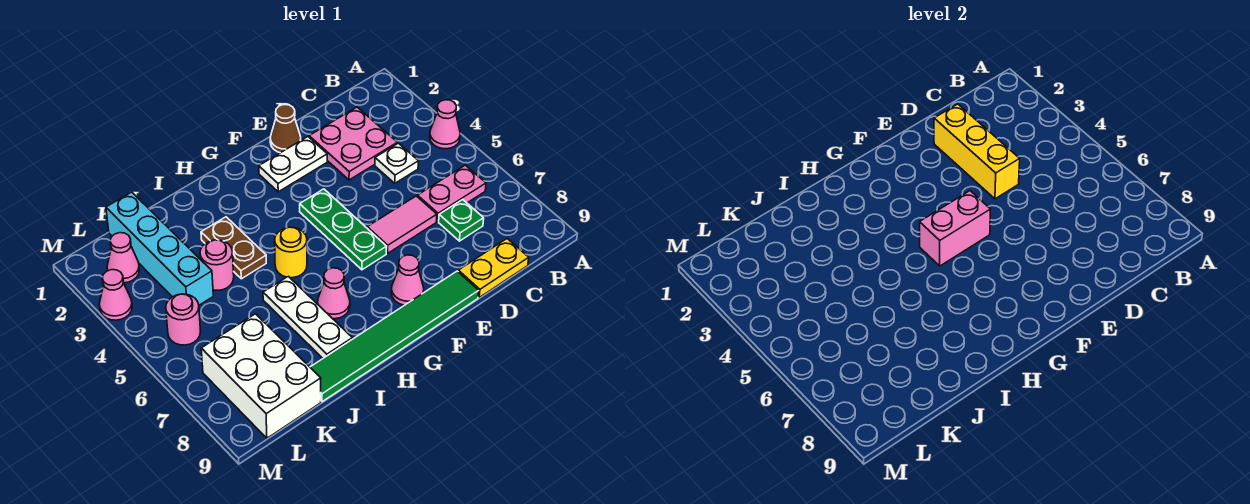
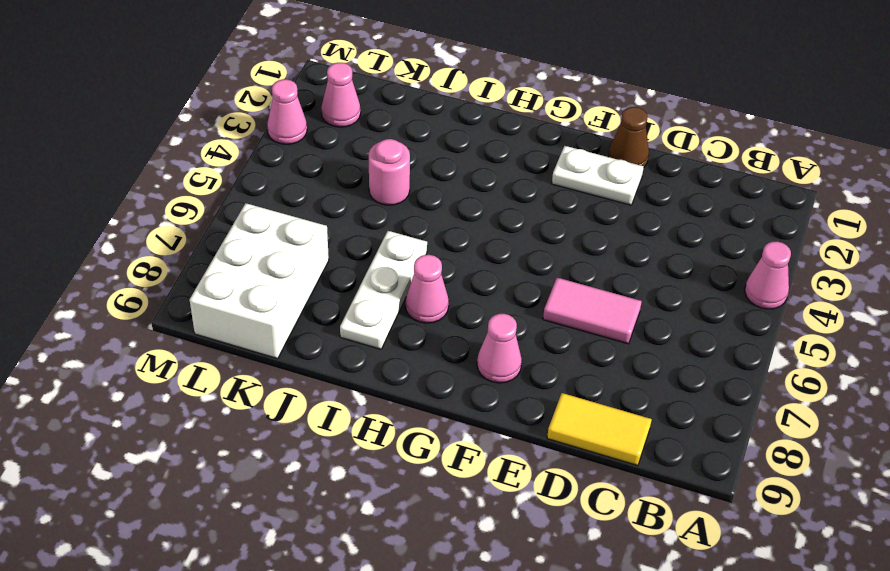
yellow tile C9:D9 level 1 -> yellow plate C9:D9 level 1
none -> pink plate B6:C6 level 1
none -> pink plate C2:D3 level 1
none -> white plate C4 level 1

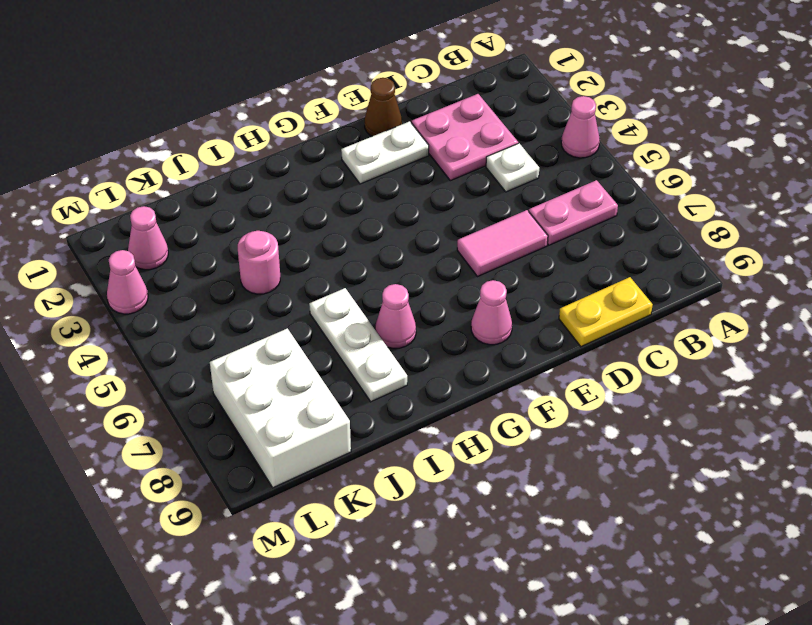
none -> green plate C7 level 1
none -> green tile E9:J9 level 1
none -> green plate F4:F6 level 1

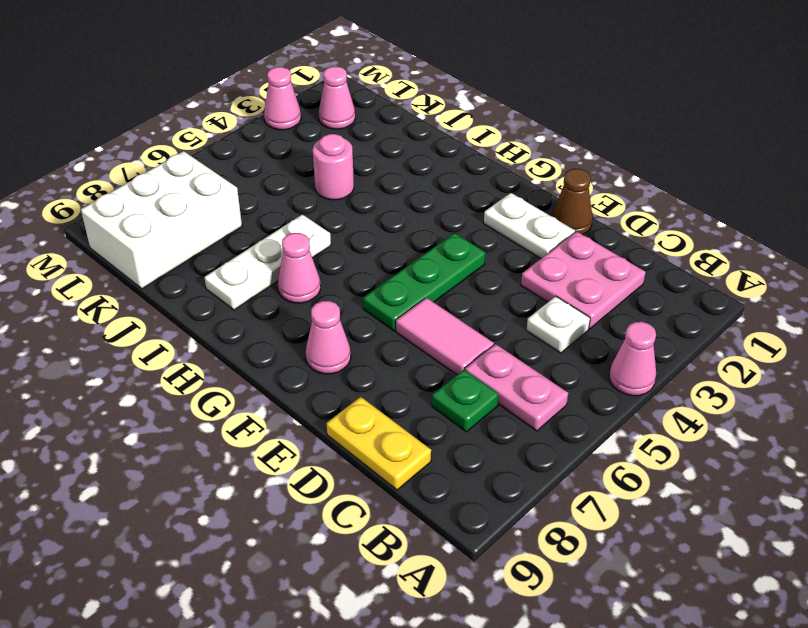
none -> green tile E9:J9 level 1
none -> yellow round brick H5 level 1
none -> brown plate I3:I4 level 1

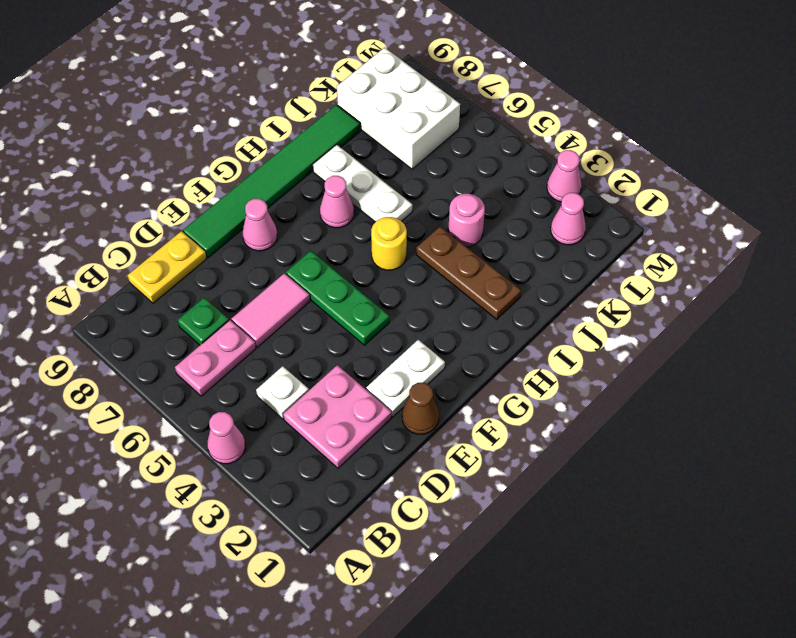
brown plate I2:I4 level 1 -> brown plate I3:I4 level 1
none -> cyan brick K1:K4 level 1
none -> pink round brick L5 level 1
none -> yellow brick D2:D4 level 2

